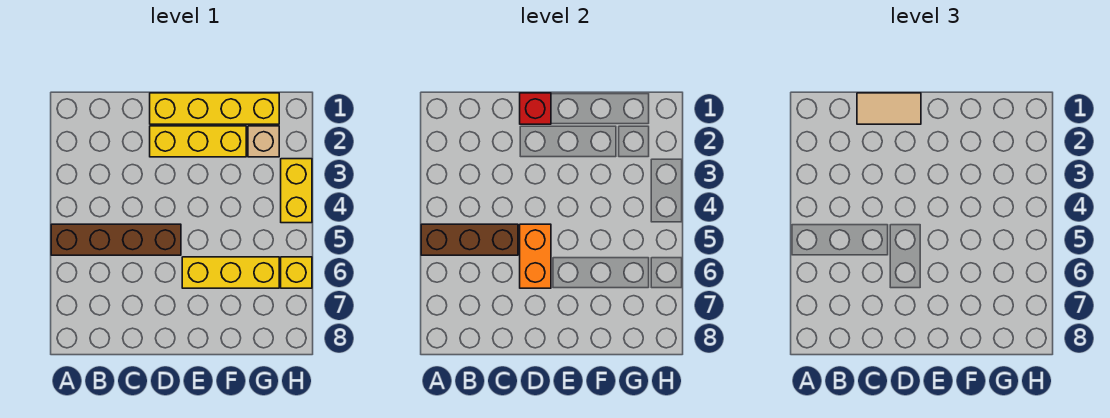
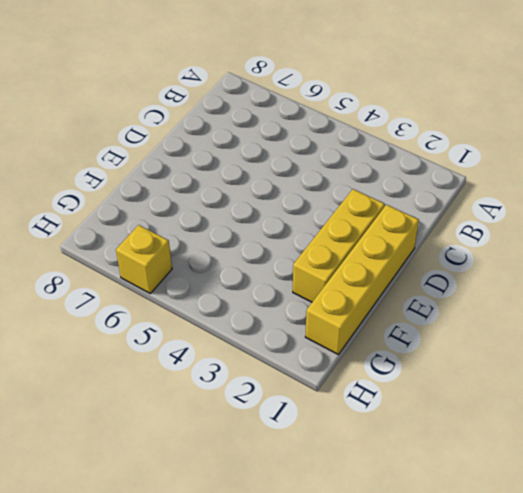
none -> brown brick A5:D5 level 1
none -> yellow brick E6:G6 level 1

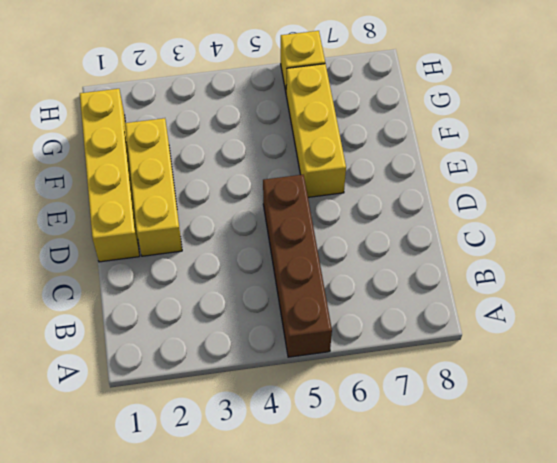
none -> tan brick G2 level 1
none -> yellow brick H3:H4 level 1

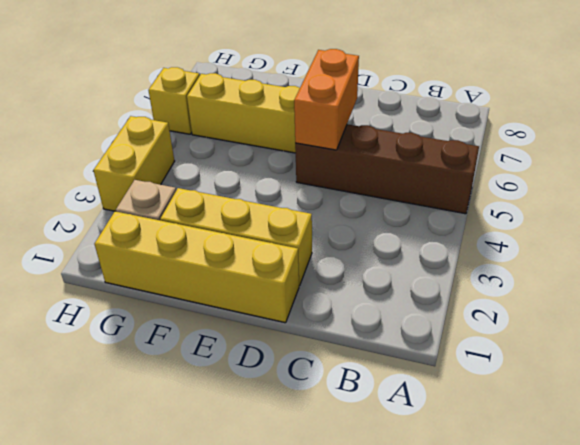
none -> brown brick A5:C5 level 2
none -> red brick D1 level 2

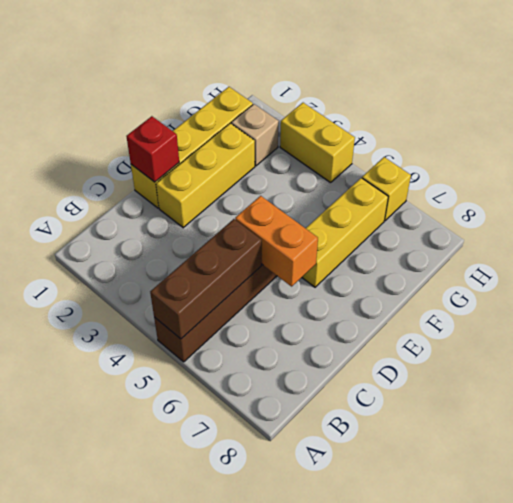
none -> tan tile C1:D1 level 3

